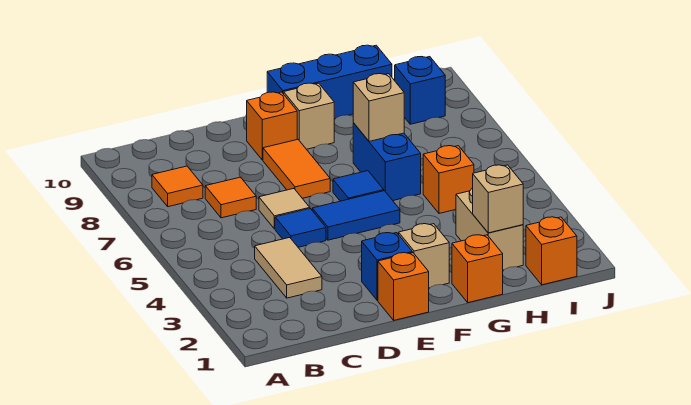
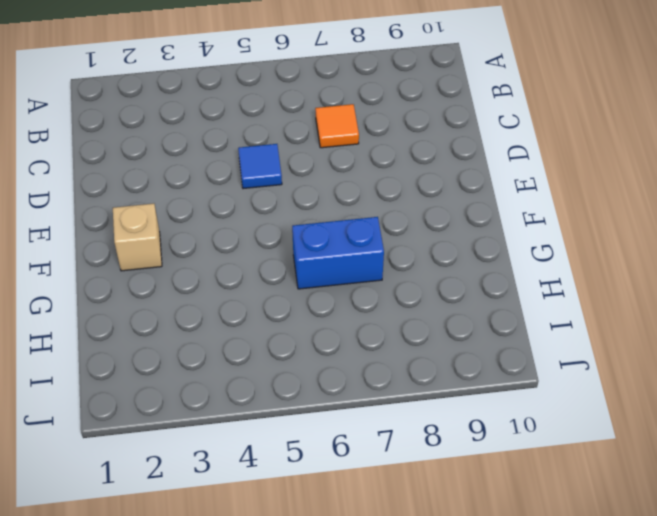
none -> orange tile B8 level 1
none -> tan tile C3:C4 level 1
none -> tan tile D6 level 1

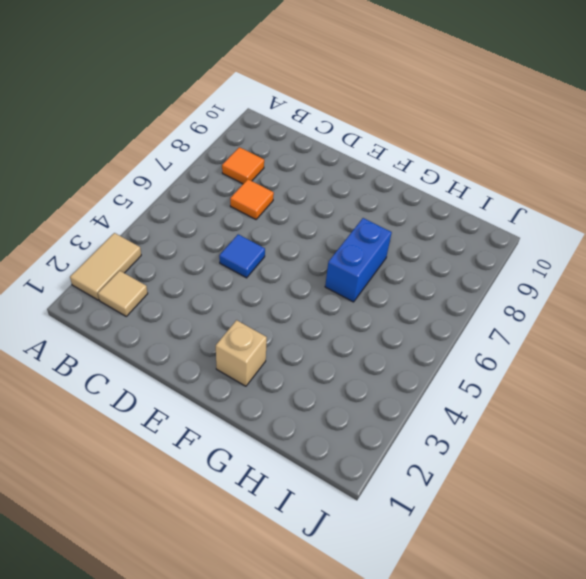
tan tile A2:A3 level 1 -> tan tile C3:C4 level 1
tan tile B2 level 1 -> tan tile D6 level 1
none -> orange brick E1 level 1
none -> blue brick E2 level 1
none -> blue tile E5:F5 level 1

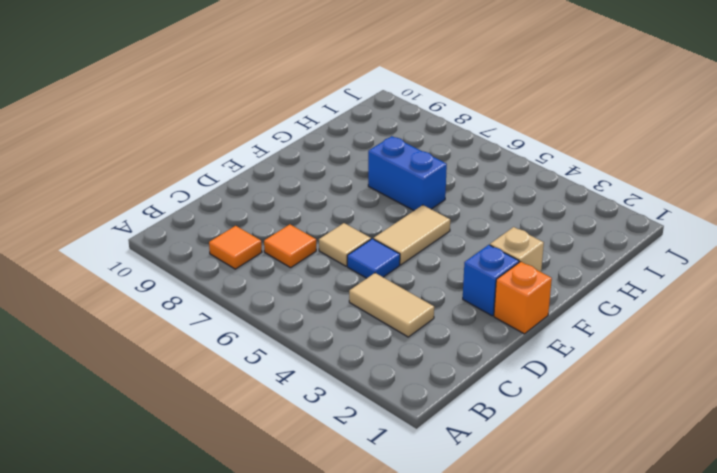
tan tile E5:F5 level 1 -> blue tile E5:F5 level 1
none -> orange tile E7:E8 level 1
none -> orange brick E9 level 1
none -> blue tile F6 level 1

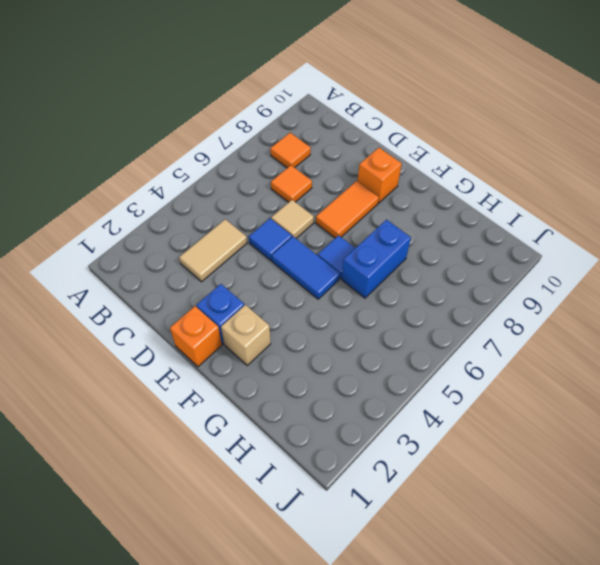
none -> tan brick F9 level 1
none -> blue brick F10:H10 level 1
none -> orange brick G1 level 1

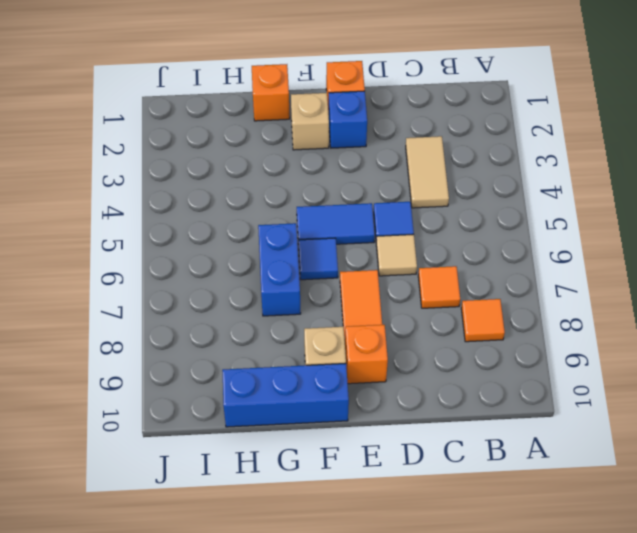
none -> tan brick H2:H3 level 1
none -> orange brick H5 level 1
none -> orange brick I1 level 1

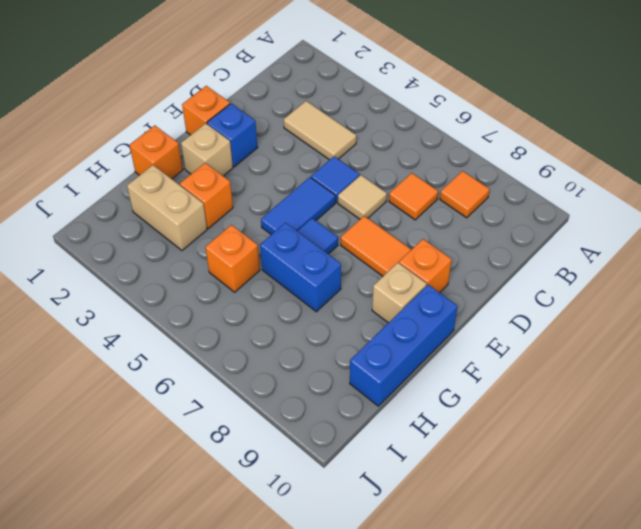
orange brick G3 level 1 -> orange brick I1 level 1
none -> blue brick I9 level 1
none -> tan brick G7 level 2
none -> tan brick H2 level 2

